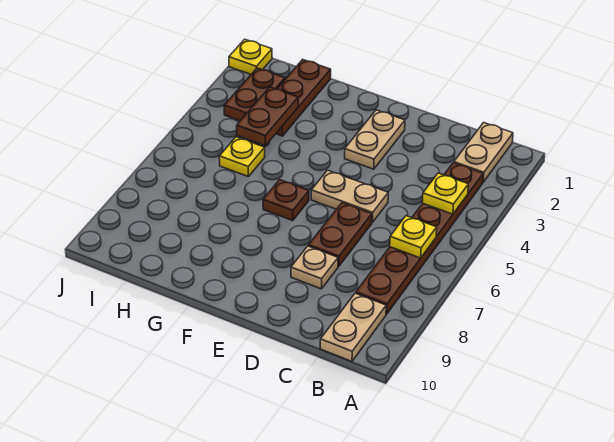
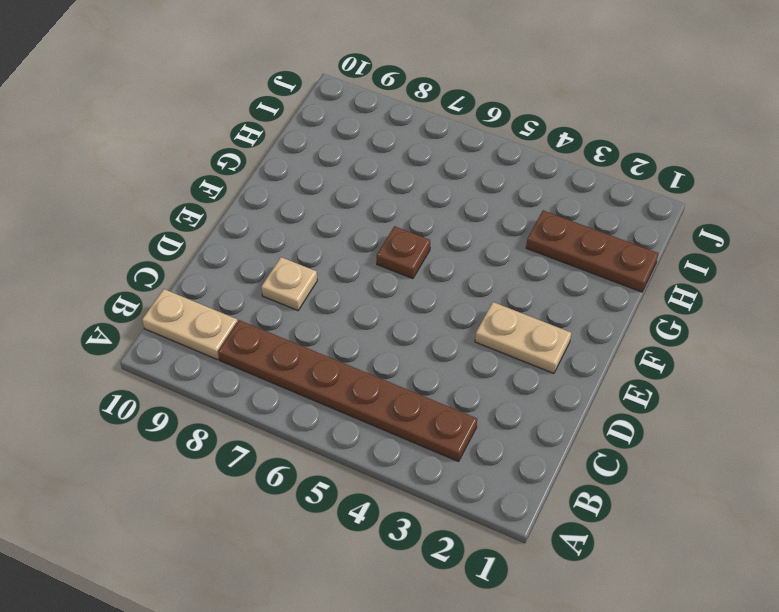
none -> tan plate B1:B2 level 1
none -> tan plate D5:E5 level 1
none -> brown plate D6:D7 level 1

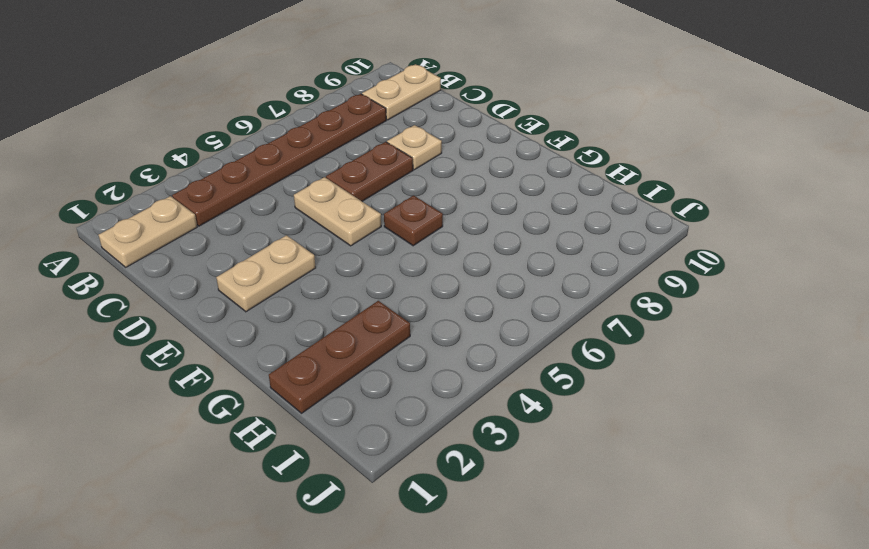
none -> yellow plate H5 level 1
none -> brown plate I2:I3 level 1
none -> yellow plate J1 level 1

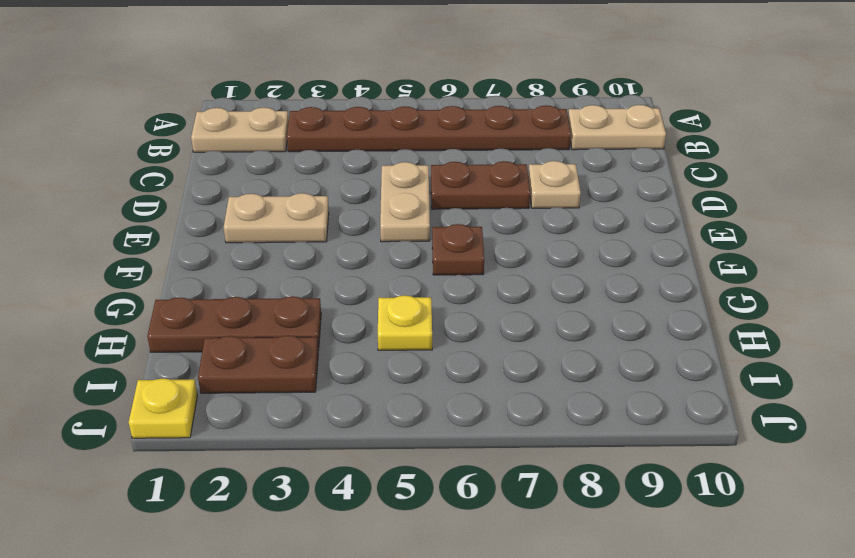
none -> yellow plate B4 level 2
none -> yellow plate B6 level 2
none -> brown plate H3:H4 level 2

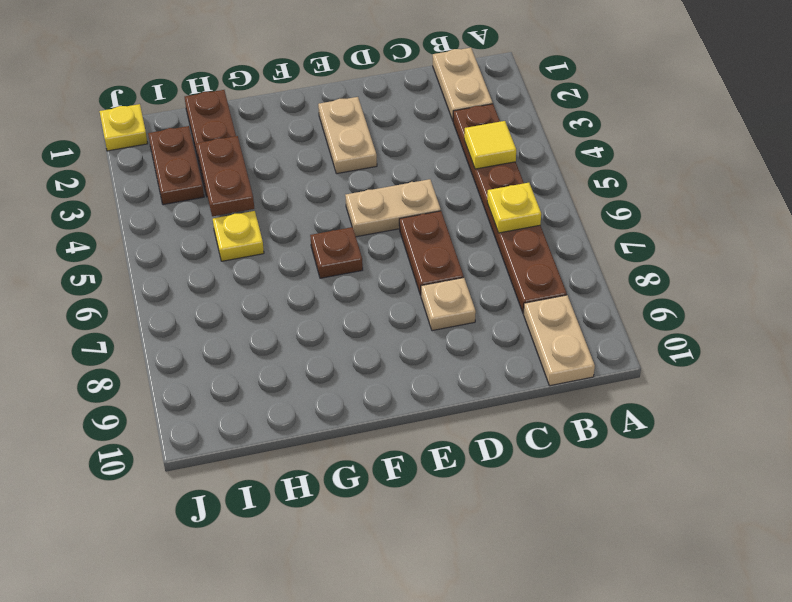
yellow tile B4 level 2 -> yellow plate B4 level 2

